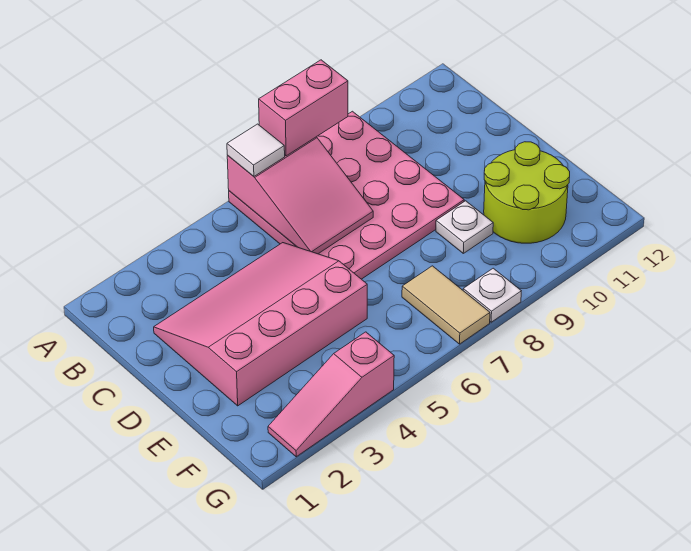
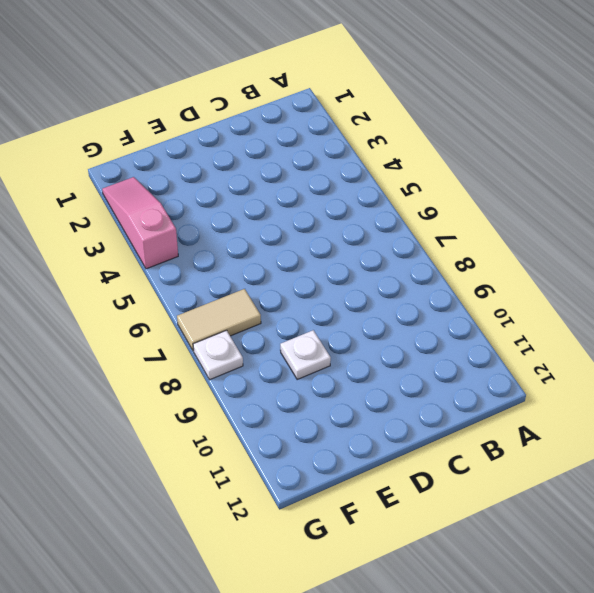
none -> pink plate A6:D9 level 1
none -> pink slope C2:E5 level 1 top E

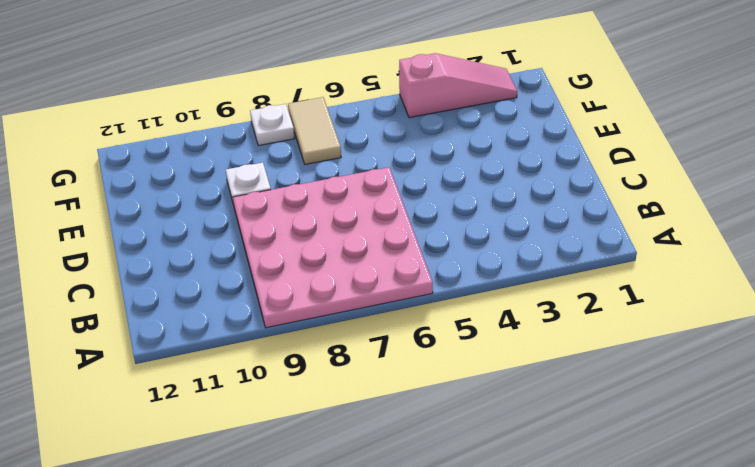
none -> pink slope C2:E5 level 1 top E
none -> lime round brick E10:F11 level 1

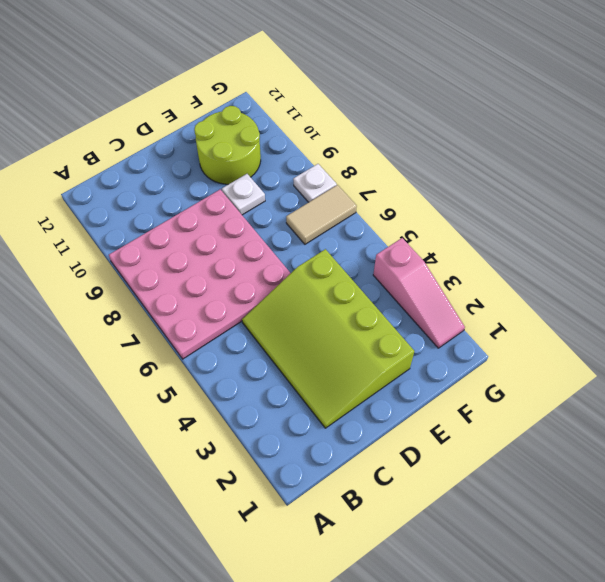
lime slope C2:E5 level 1 top E -> pink slope C2:E5 level 1 top E
none -> pink slope A6:C7 level 2 top A
none -> white tile A6 level 3

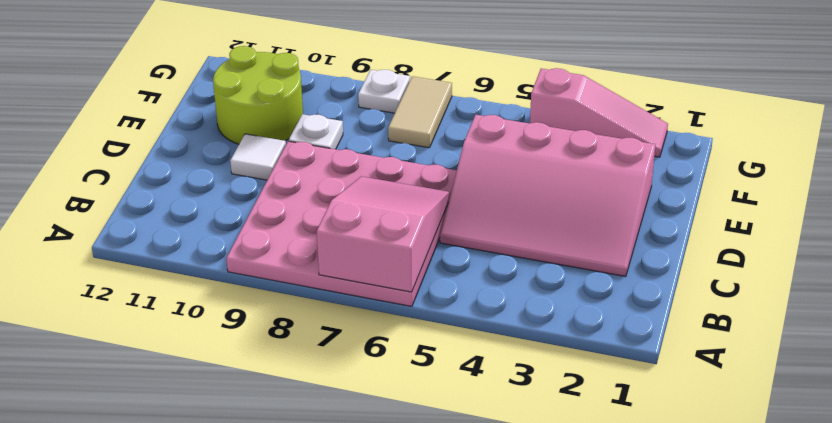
white tile D10 level 1 -> white tile A6 level 3
none -> pink brick A7:A8 level 3

